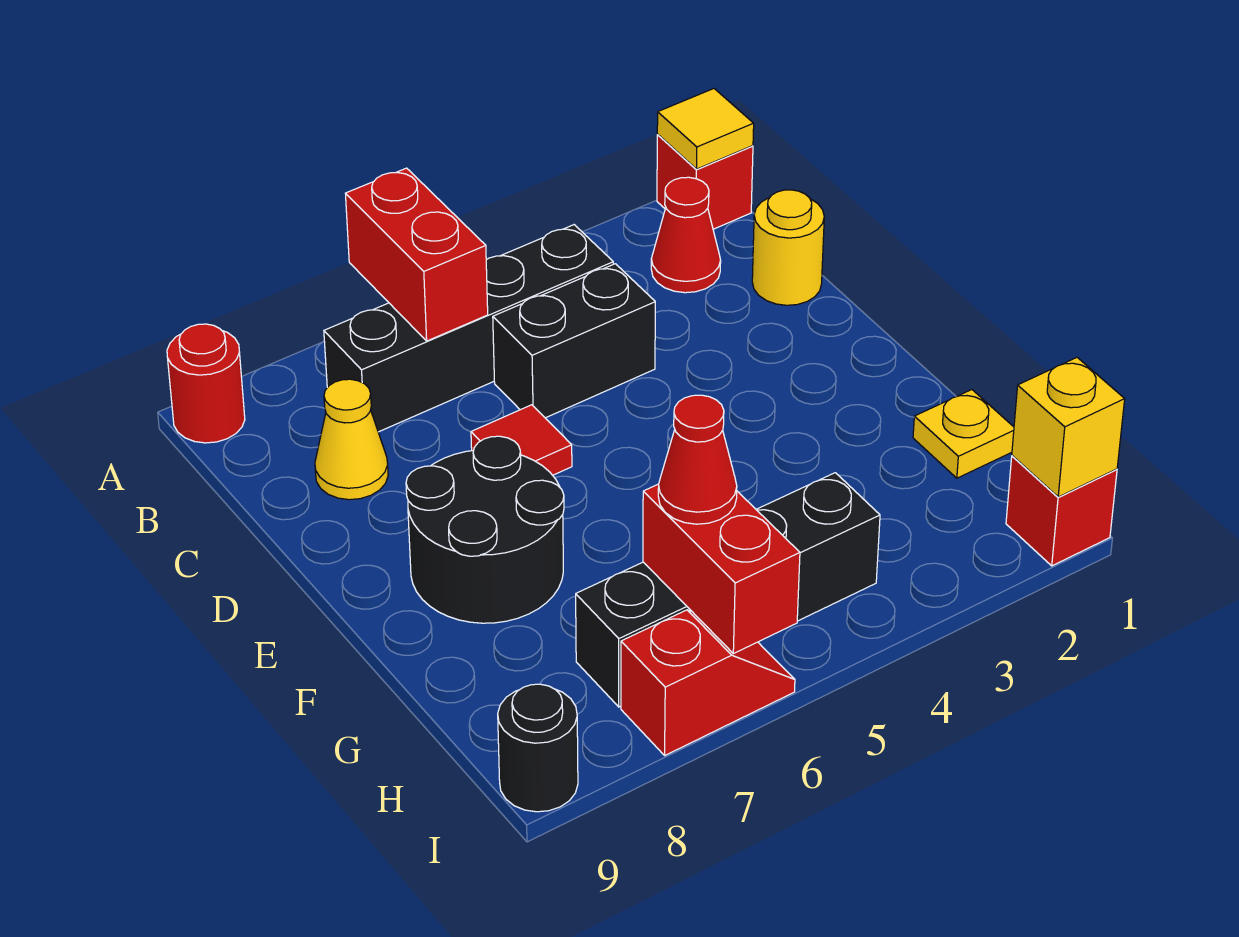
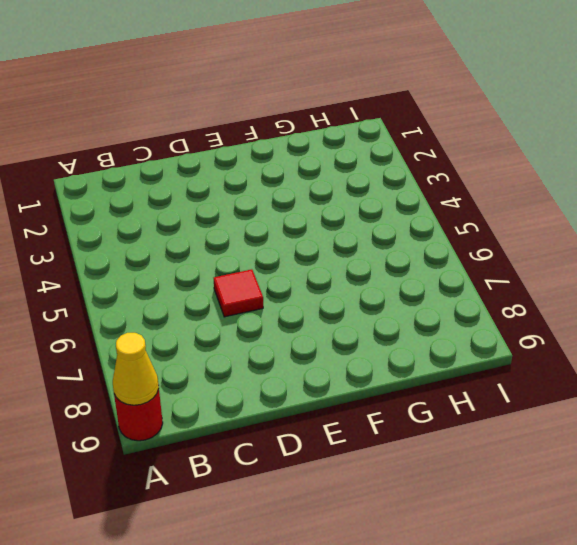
yellow cone A9 level 2 -> yellow cone C8 level 1
none -> red brick A1 level 1
none -> red cone B2 level 1
none -> black brick B4:B7 level 1

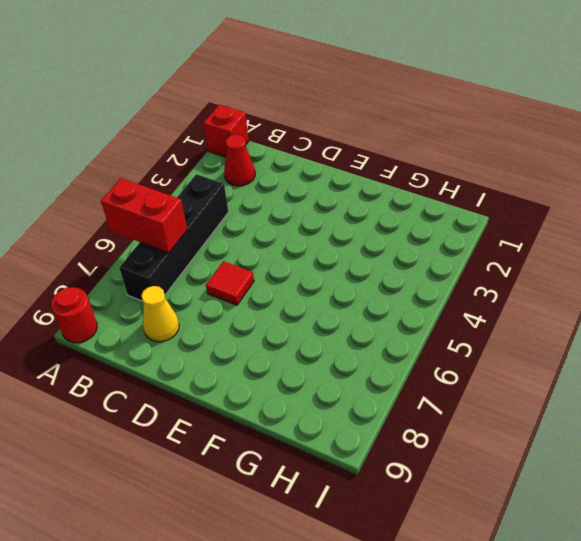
none -> yellow round brick C1 level 1
none -> black brick C4:C5 level 1
none -> black round brick E7:F8 level 1

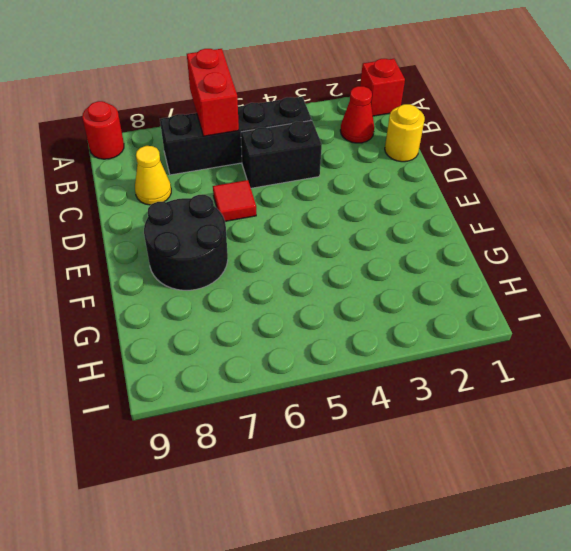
none -> yellow plate G1 level 1
none -> black brick H4:H7 level 1
none -> red brick I1 level 1

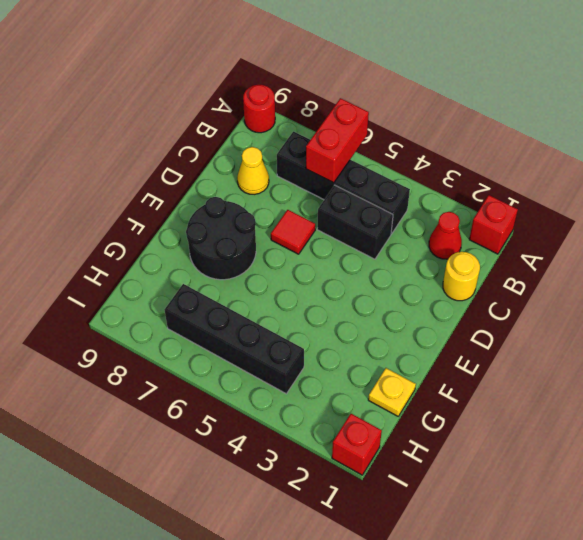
none -> red slope I6:I7 level 1 top 7
none -> black round brick I9 level 1
none -> yellow tile A1 level 2

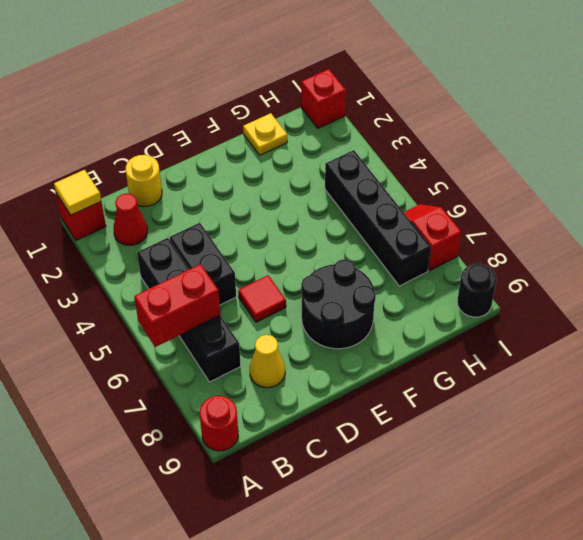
none -> red brick H6:I6 level 2
none -> yellow brick I1 level 2
none -> red cone H6 level 3

